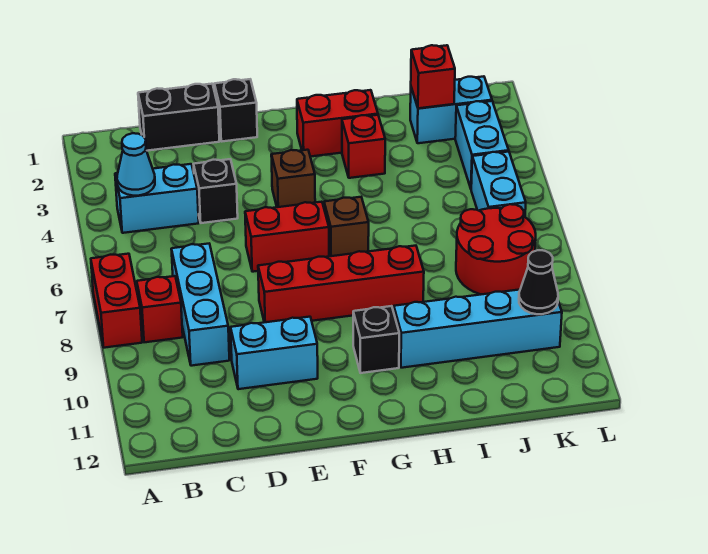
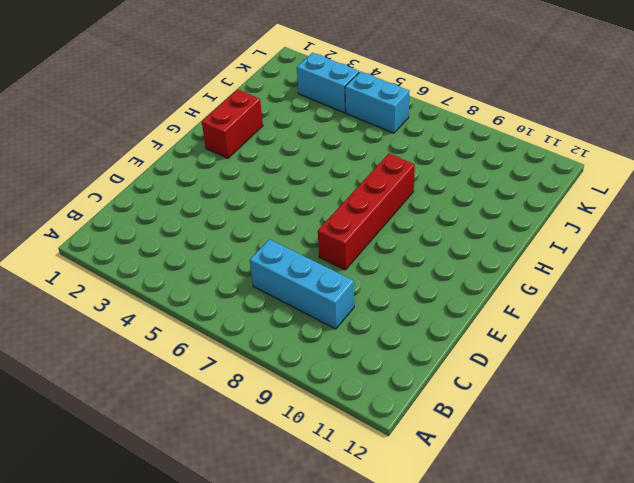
none -> red brick A7:A8 level 1
none -> cyan brick B4:C4 level 1
none -> red brick B8 level 1

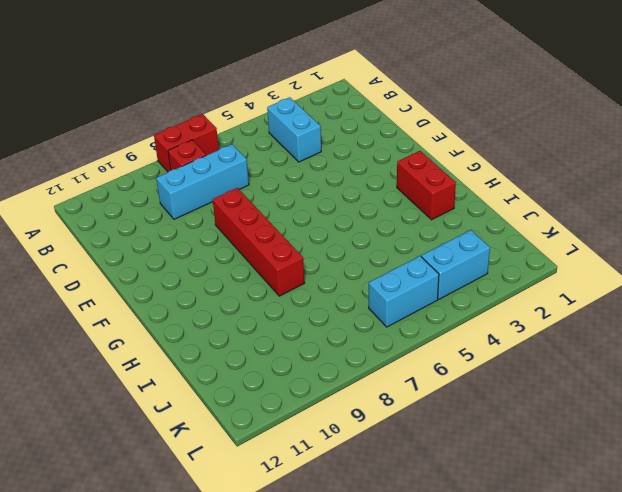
none -> black brick C1:D1 level 1
none -> black brick D4 level 1
none -> cyan brick D10:E10 level 1

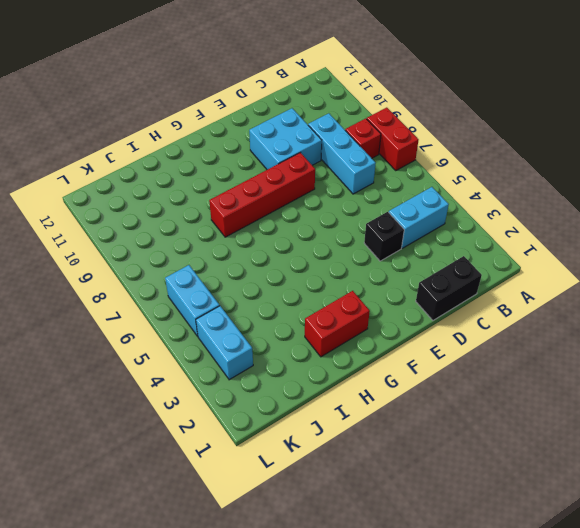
cyan brick D9:E10 level 1 -> cyan brick D10:E10 level 1
none -> black brick E1 level 1
none -> red brick E6:F6 level 1
none -> brown brick F4 level 1

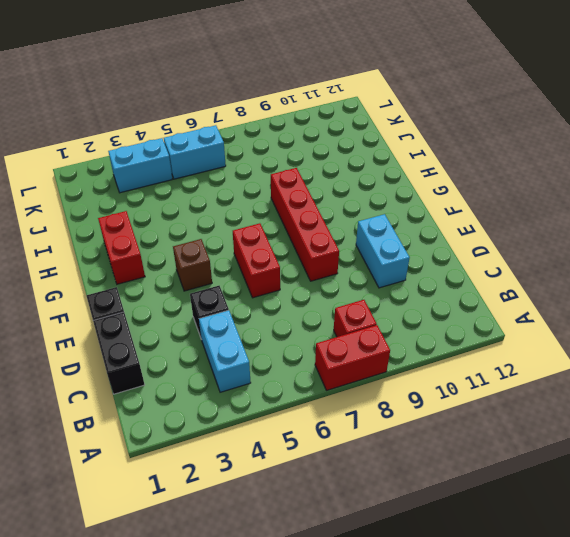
none -> cyan brick C7:C9 level 1
none -> brown brick G6 level 1
none -> black brick G10 level 1

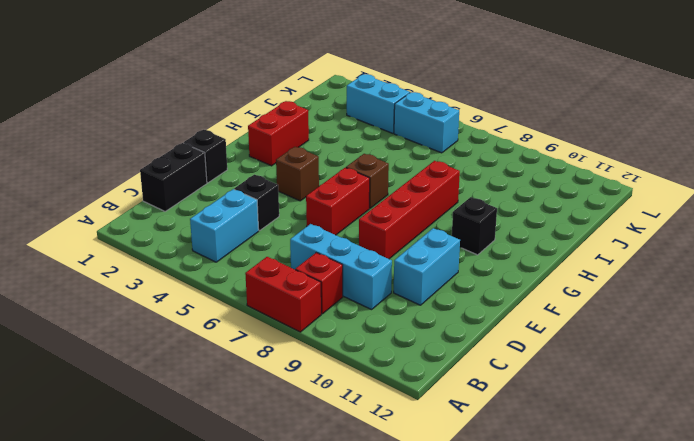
none -> red brick H3 level 1
none -> cyan brick H10:K10 level 1
none -> cyan brick J2:K2 level 1

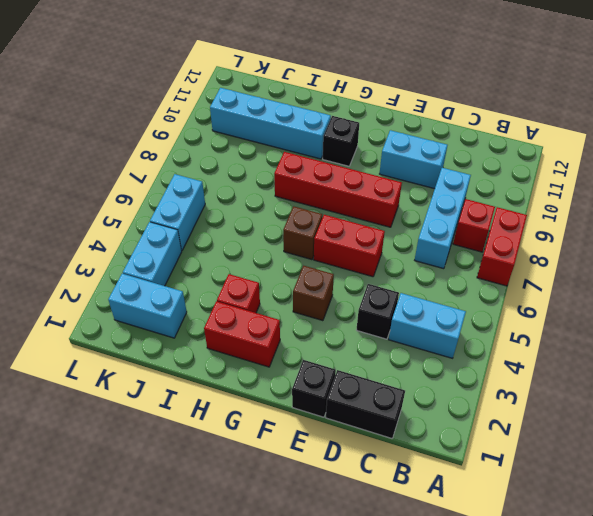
none -> red round brick J7:K8 level 1
none -> cyan cone B4 level 2
none -> red brick J2 level 2

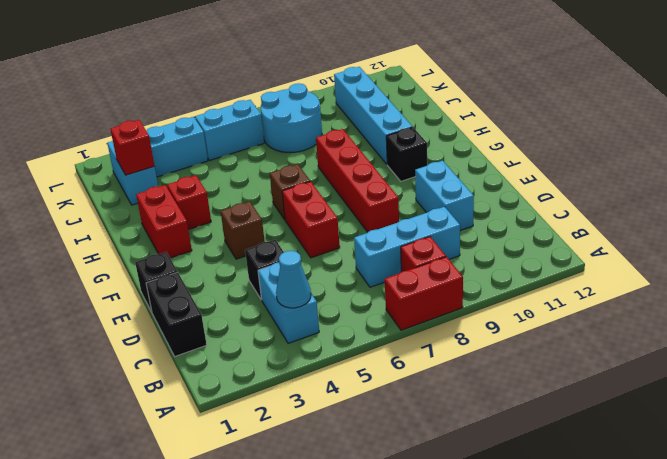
cyan round brick J7:K8 level 1 -> red round brick J7:K8 level 1
none -> black cone K10 level 2

